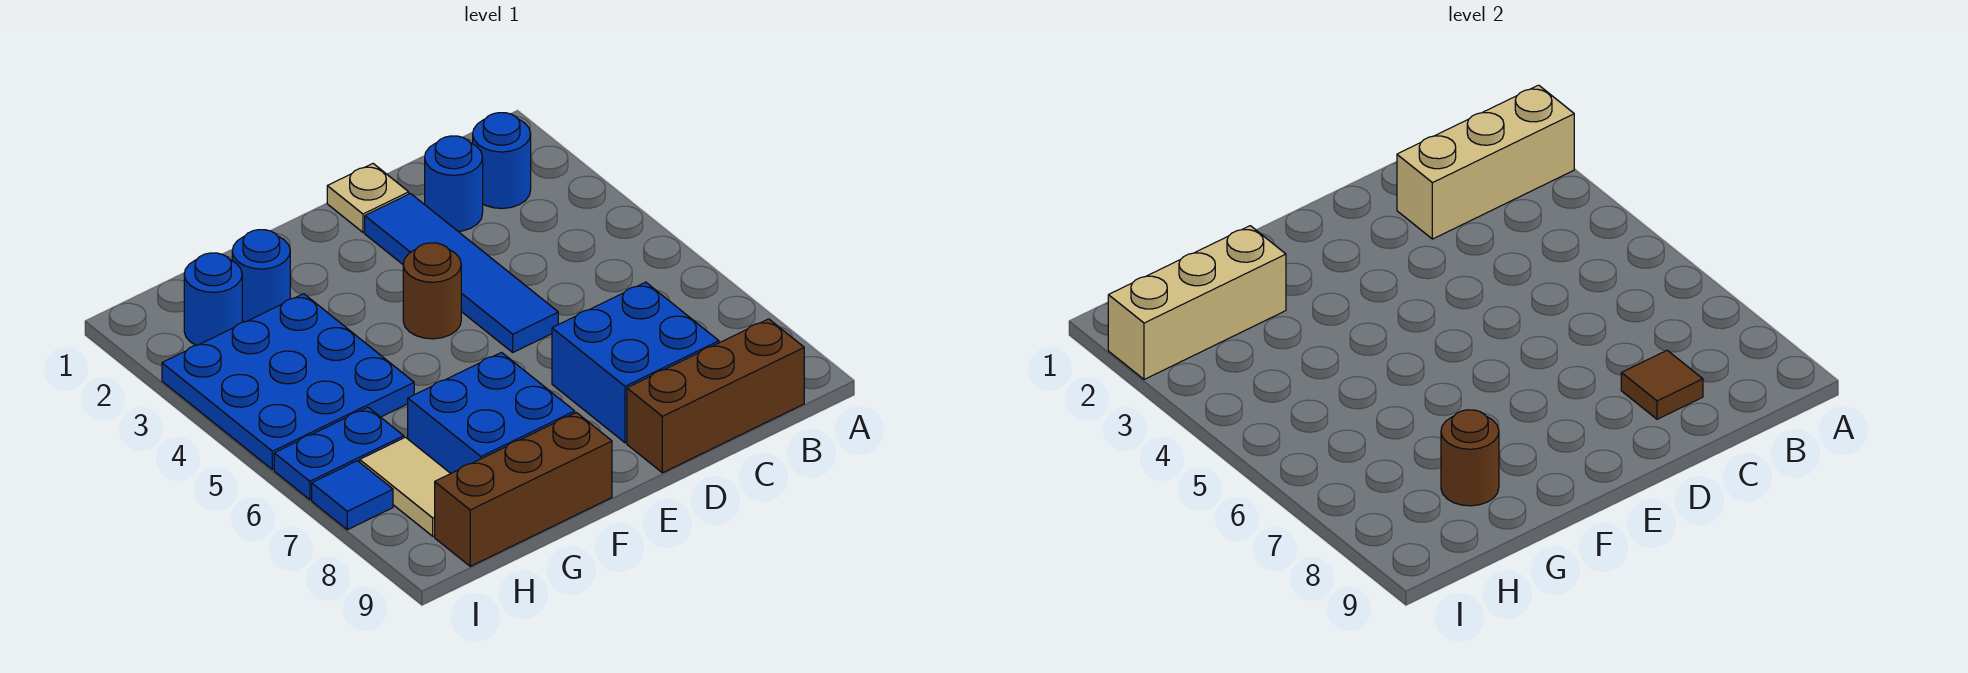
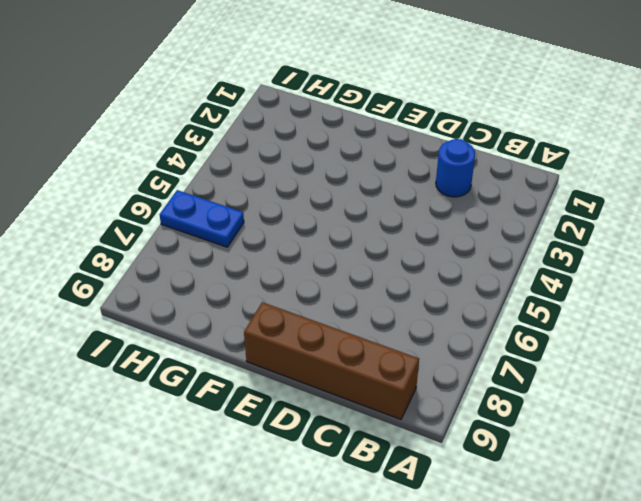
brown brick B9:E9 level 1 -> brown brick B9:D9 level 1
none -> blue round brick B2 level 1
none -> blue brick C7:D8 level 1
none -> tan plate D1 level 1

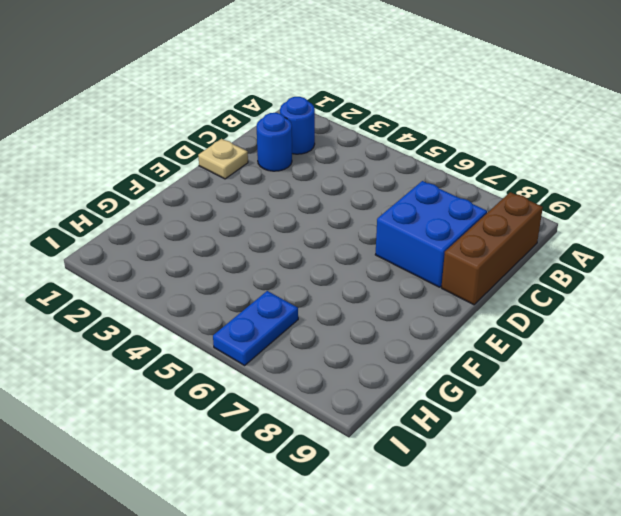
none -> blue tile D2:D5 level 1
none -> brown round brick E4 level 1
none -> blue brick F7:G8 level 1

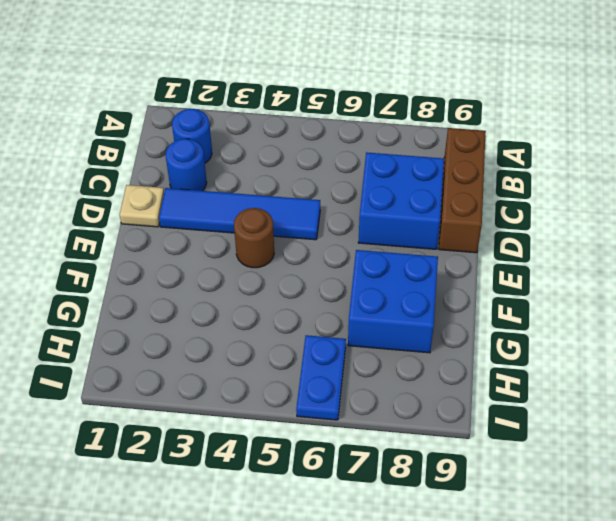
none -> brown brick F9:H9 level 1
none -> blue round brick G2 level 1
none -> blue plate G3:I5 level 1

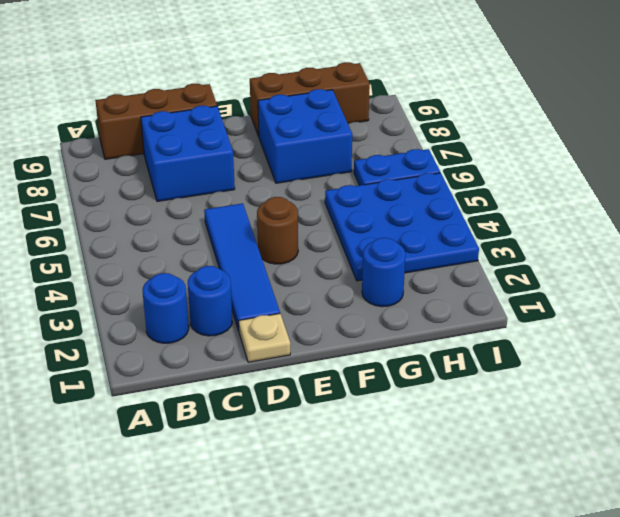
none -> blue round brick H2 level 1
none -> tan tile H7:H8 level 1
none -> blue tile I7 level 1

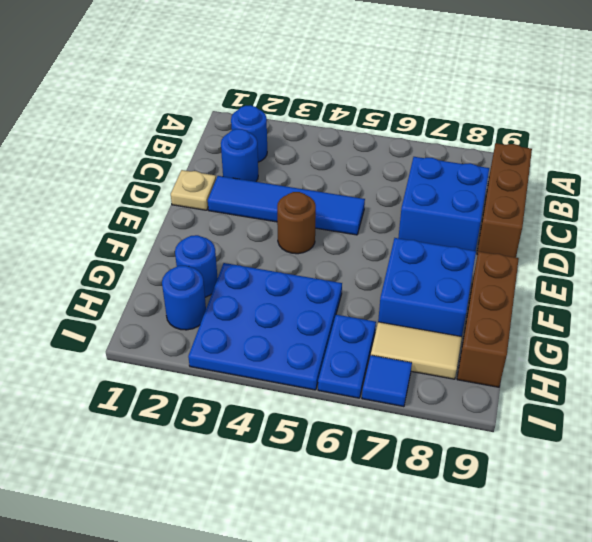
none -> tan brick A2:C2 level 2
none -> brown tile C8 level 2
none -> tan brick G2:I2 level 2

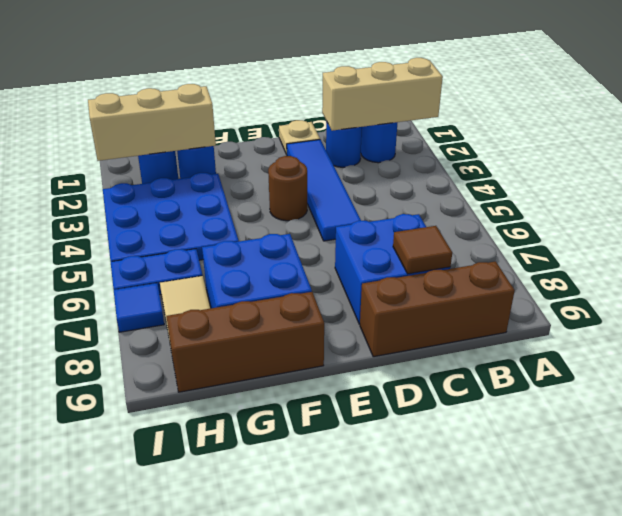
none -> brown round brick G8 level 2

